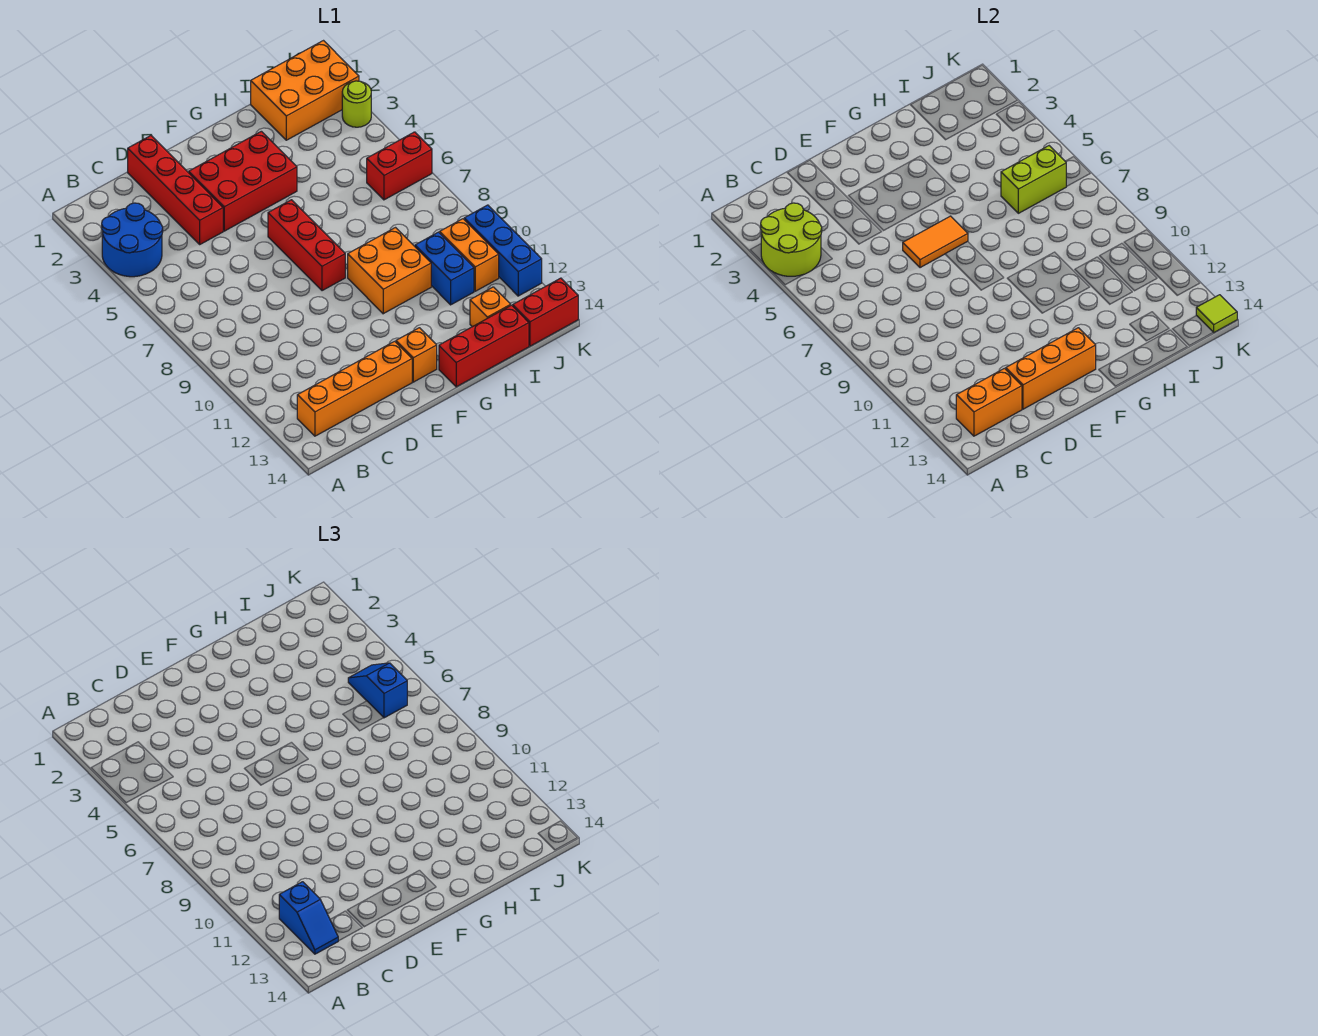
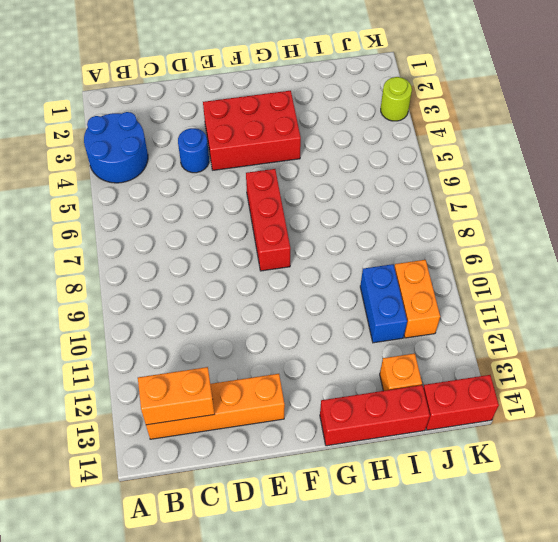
blue round brick D4 level 1 -> red brick D1:D4 level 1
none -> orange brick F13 level 1
none -> orange brick G9:H10 level 1
none -> orange brick I1:K2 level 1

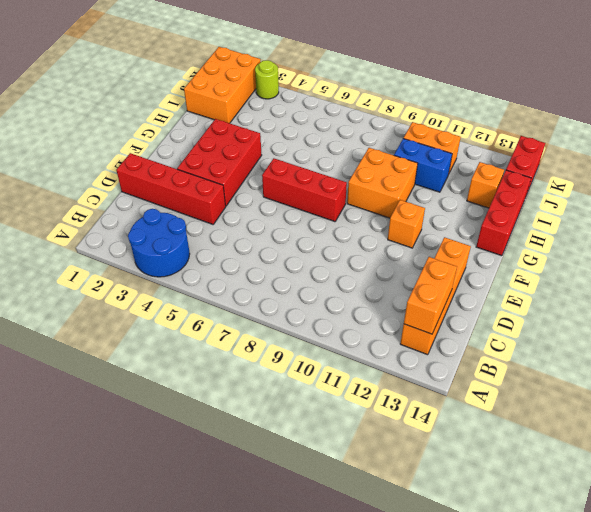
orange brick F11 level 1 -> orange brick F13 level 1
none -> red brick J6:K6 level 1
none -> blue brick K10:K12 level 1
none -> lime round brick A3:B4 level 2

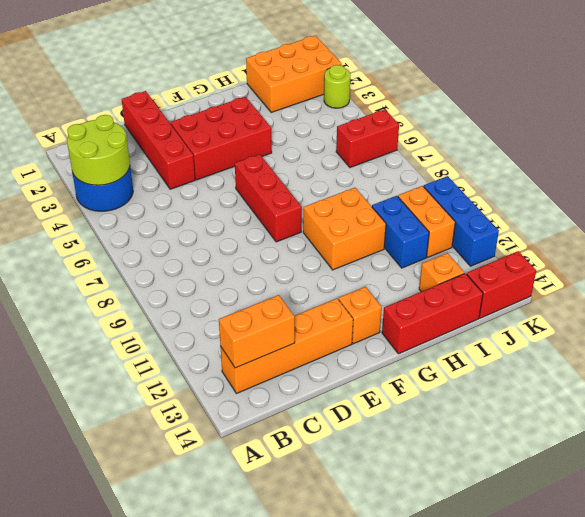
none -> orange brick D13:F13 level 2
none -> orange tile E6:F6 level 2
none -> lime brick I6:J6 level 2

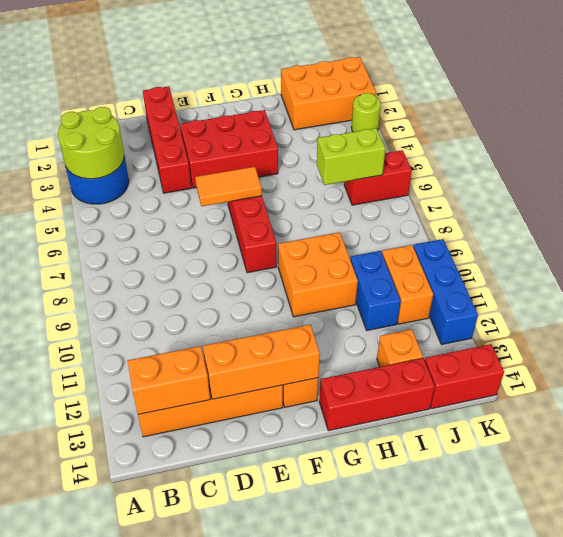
none -> lime tile K14 level 2
none -> blue slope B12:B13 level 3 top 12
none -> blue slope J5:J6 level 3 top 6

